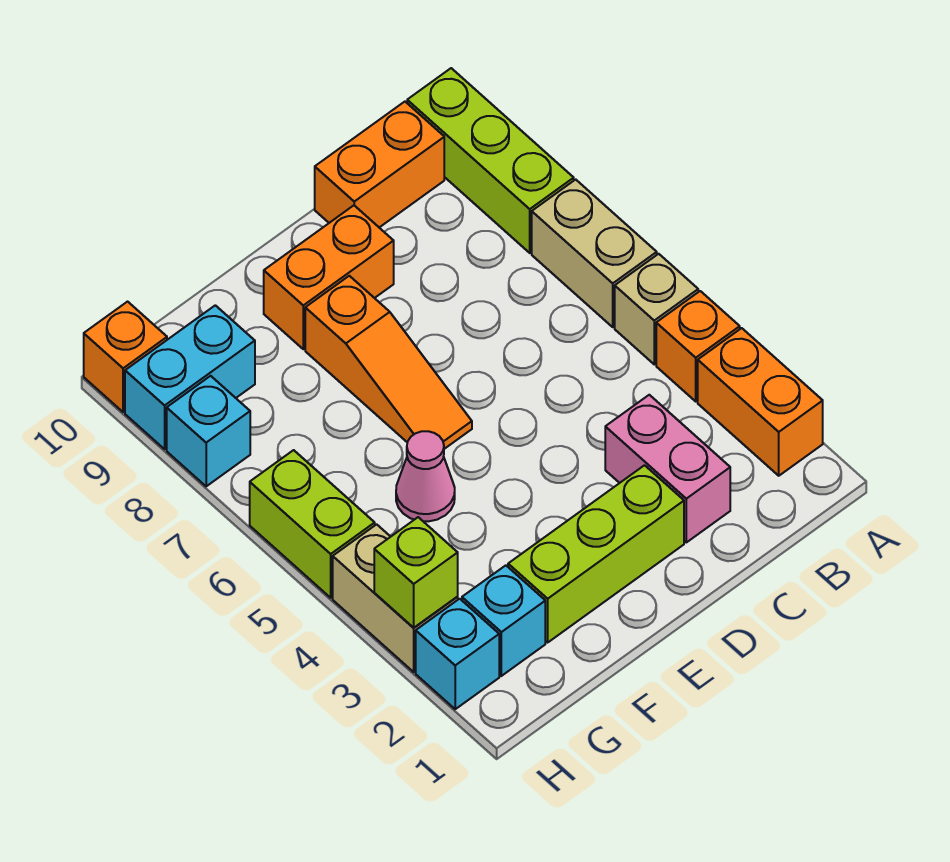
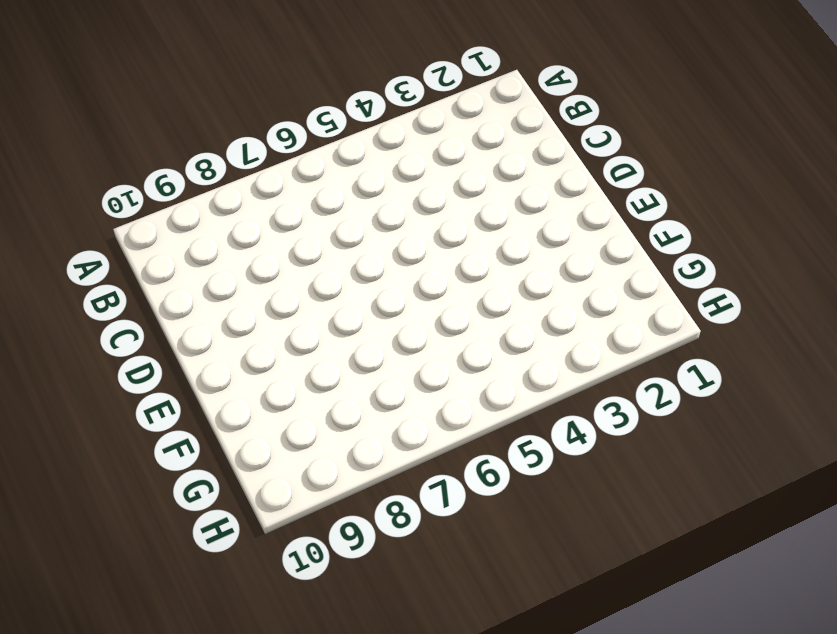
none -> orange brick A2:A3 level 1
none -> orange brick A4 level 1
none -> tan brick A5 level 1

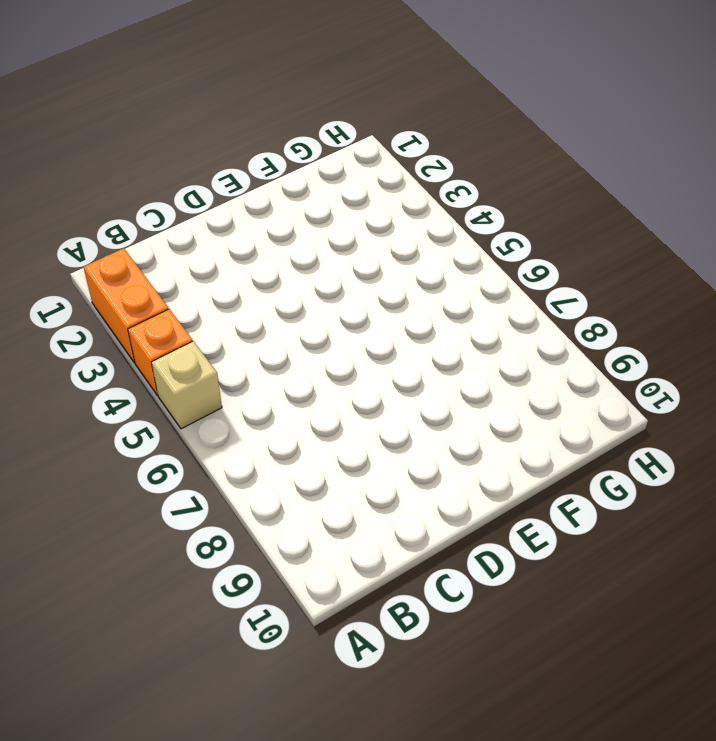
none -> tan brick A6:A7 level 1
none -> lime brick A8:A10 level 1
none -> orange brick B10:C10 level 1

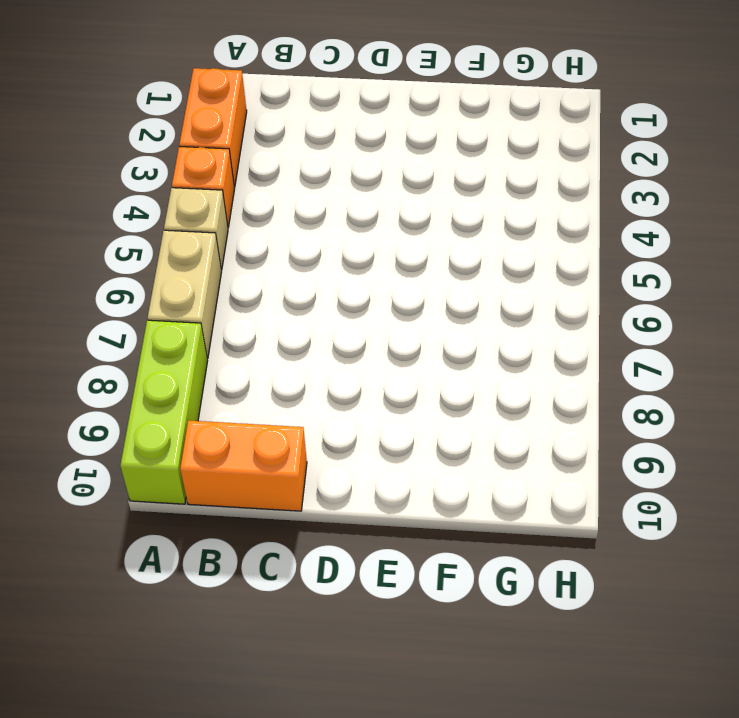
none -> pink brick C2:C3 level 1
none -> lime brick D2:F2 level 1
none -> orange brick D9:E9 level 1

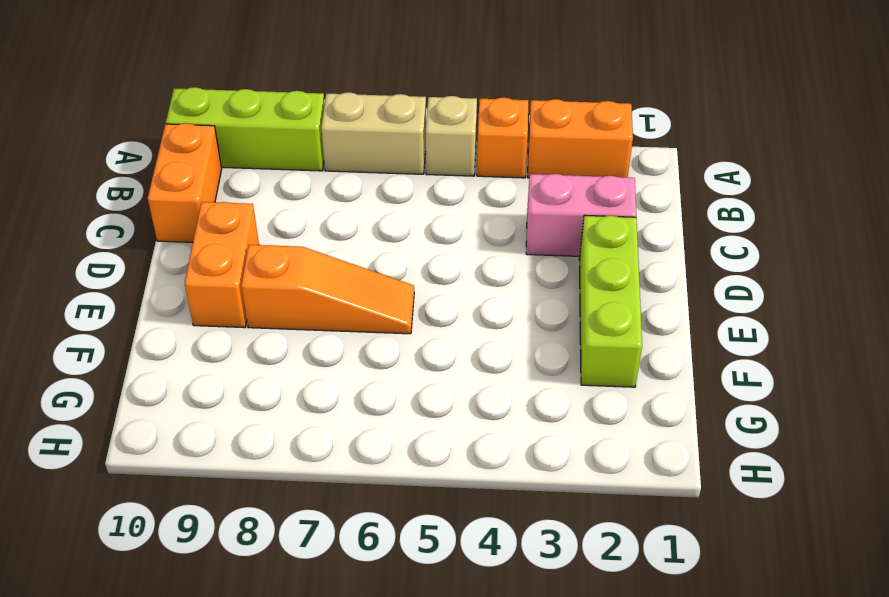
none -> pink cone F5 level 1
none -> cyan brick G2 level 1
none -> cyan brick G9:H9 level 1

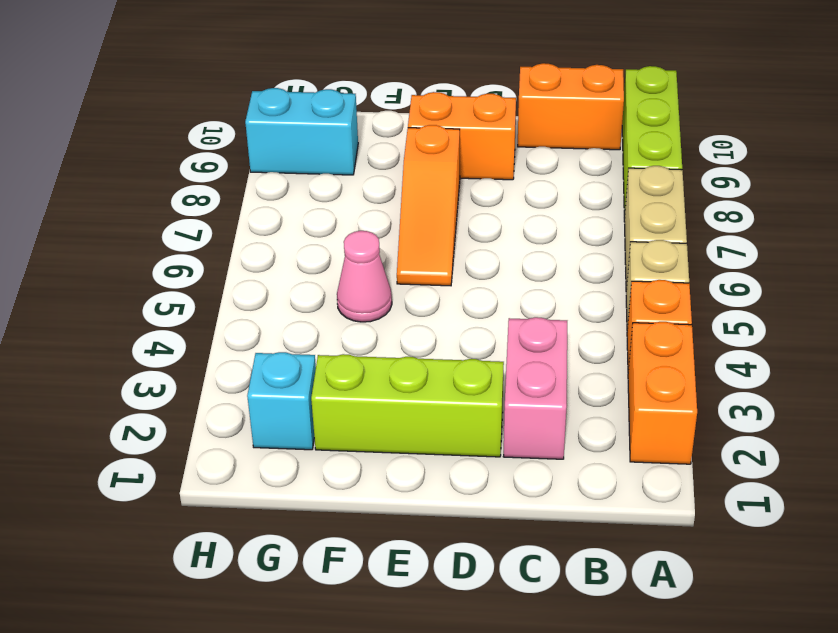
none -> cyan brick H2 level 1
none -> tan brick H3:H4 level 1
none -> lime brick H5:H6 level 1

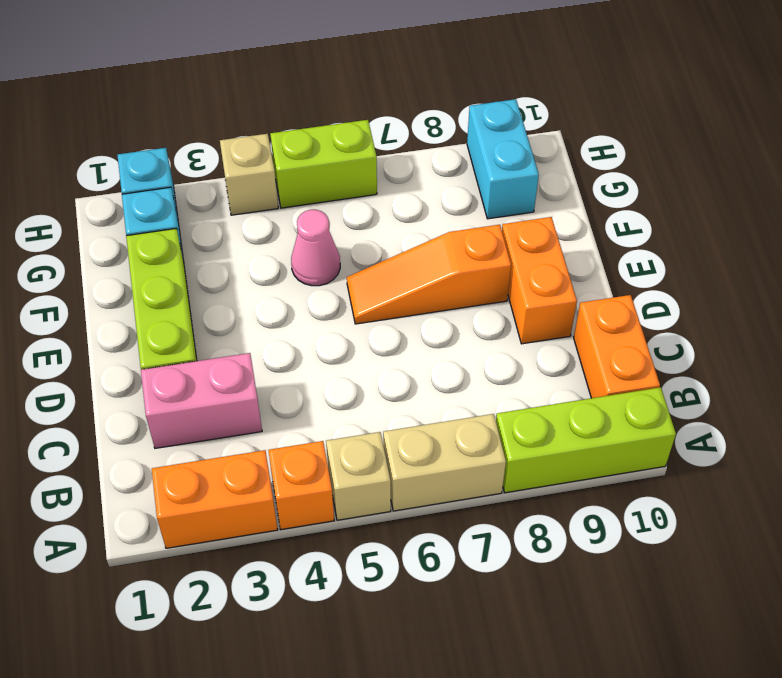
tan brick H4 level 1 -> tan brick H3:H4 level 1
none -> cyan brick H8 level 1
none -> orange brick H10 level 1
none -> lime brick H3 level 2

